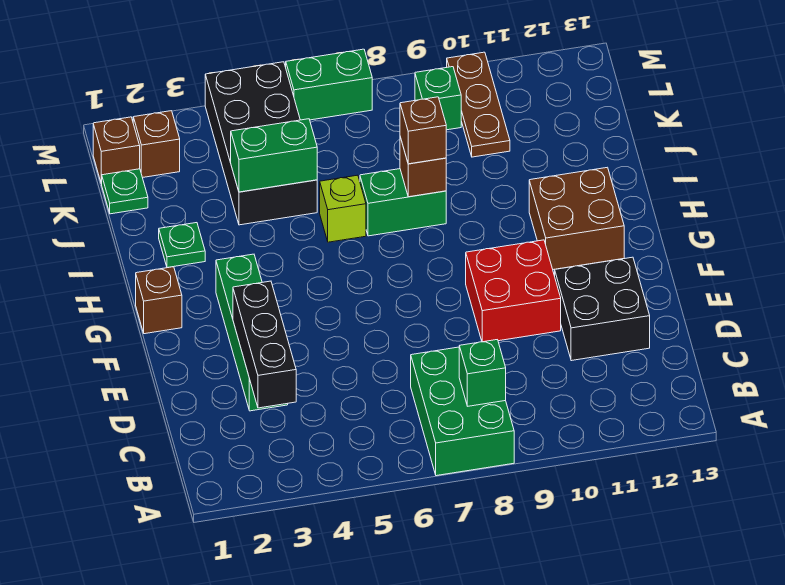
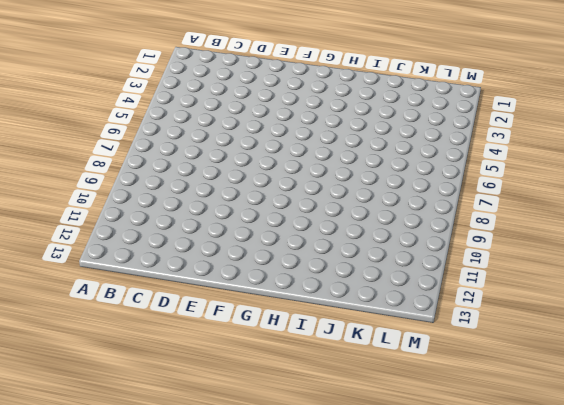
none -> green brick A7:C8 level 1
none -> green brick D3:G3 level 1
none -> black brick D11:E12 level 1

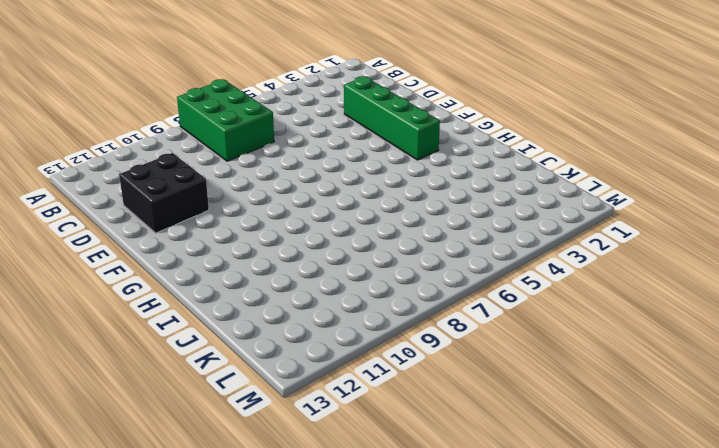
none -> red brick E9:F10 level 1
none -> brown brick G1 level 1
none -> brown brick G11:H12 level 1

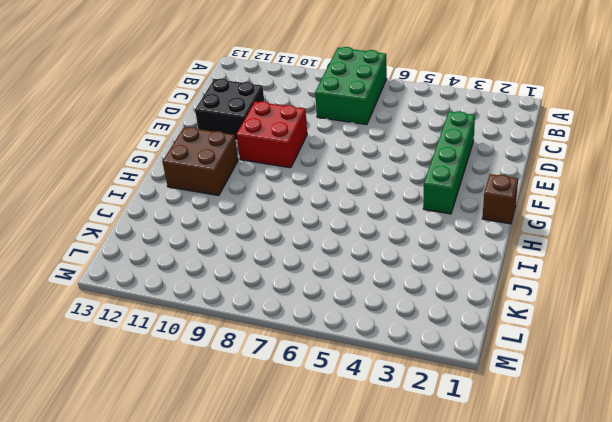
none -> green plate I2 level 1
none -> lime brick I6 level 1
none -> green brick I7:I8 level 1

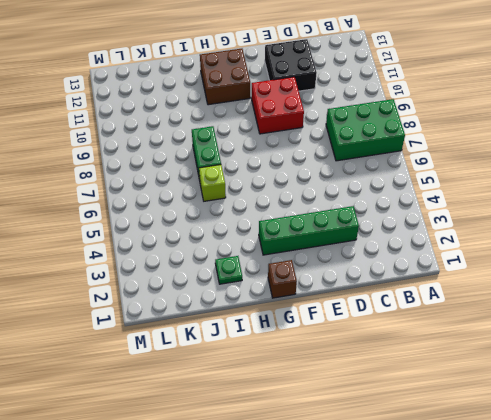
none -> black brick J4:M5 level 1
none -> green plate K1 level 1
none -> brown plate K10:M10 level 1

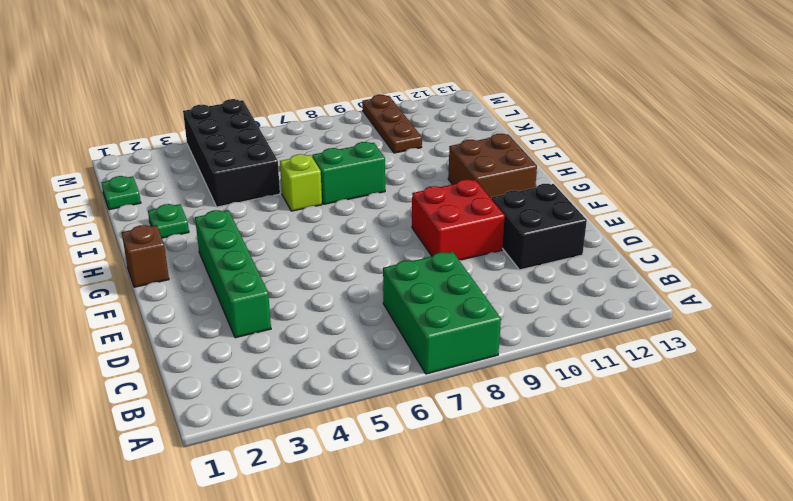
none -> brown brick L1 level 1
none -> brown brick L2 level 1
none -> green brick L9 level 1

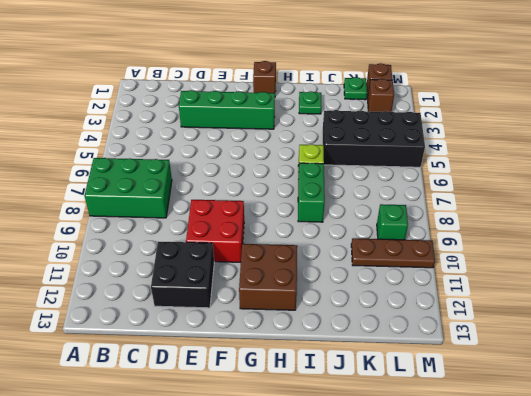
none -> green brick M6:M7 level 1
none -> green brick B8 level 2
none -> black brick C3:E3 level 2

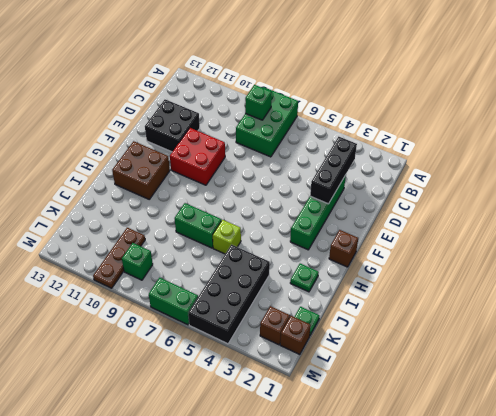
none -> brown brick I8 level 2
none -> green brick J4:J5 level 2
none -> brown brick I8 level 3

